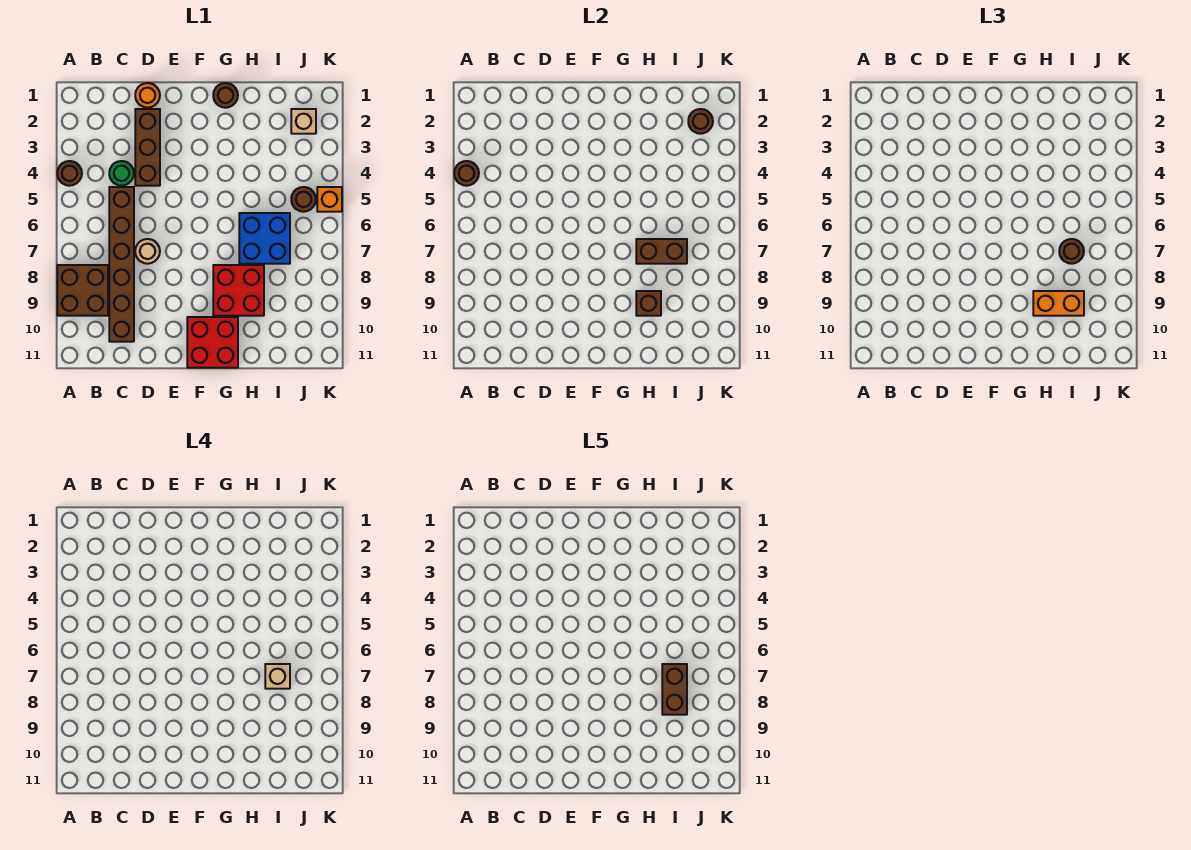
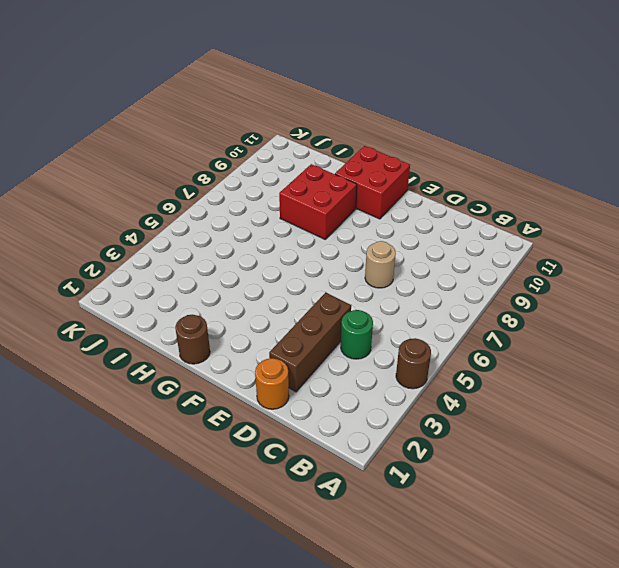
none -> brown brick A8:B9 level 1
none -> brown brick C5:C10 level 1
none -> blue brick H6:I7 level 1

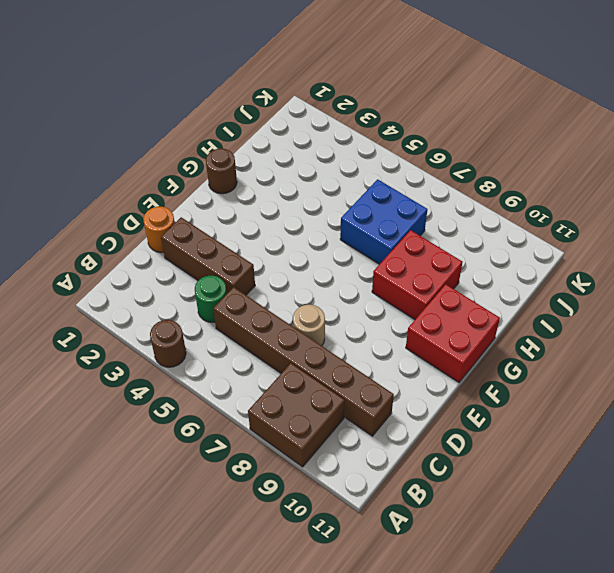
none -> tan brick J2 level 1
none -> brown round brick J5 level 1
none -> orange brick K5 level 1

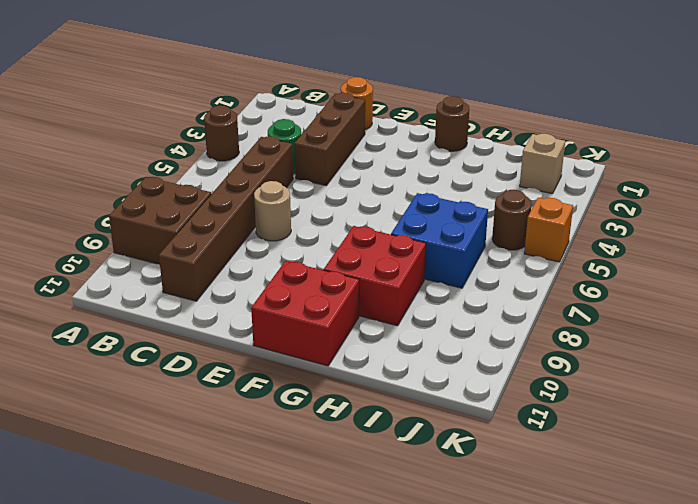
none -> brown round brick A4 level 2
none -> brown brick H7:I7 level 2
none -> brown brick H9 level 2

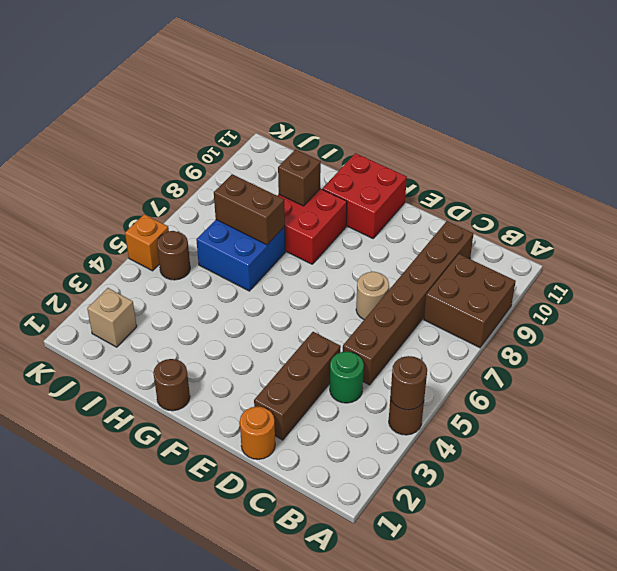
none -> brown round brick J2 level 2
none -> orange brick H9:I9 level 3
none -> brown round brick I7 level 3

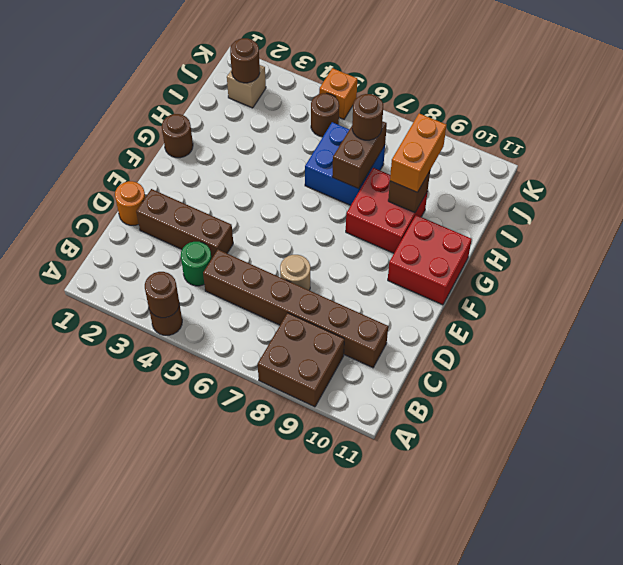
none -> tan brick I7 level 4
none -> brown brick I7:I8 level 5

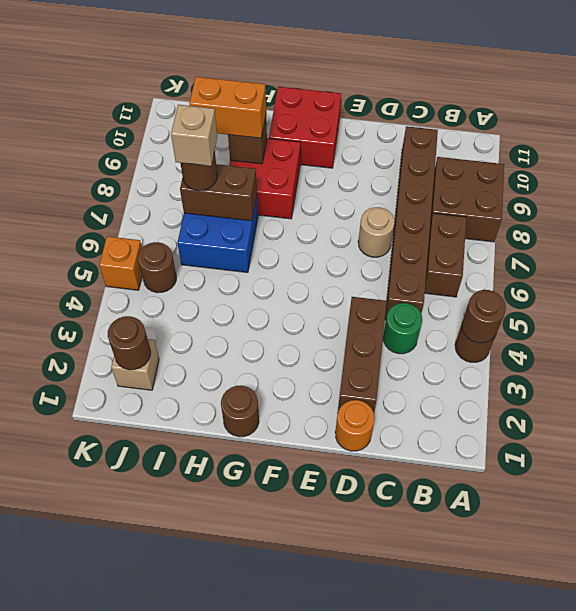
brown brick B6:B7 level 1 -> brown brick I7:I8 level 5

